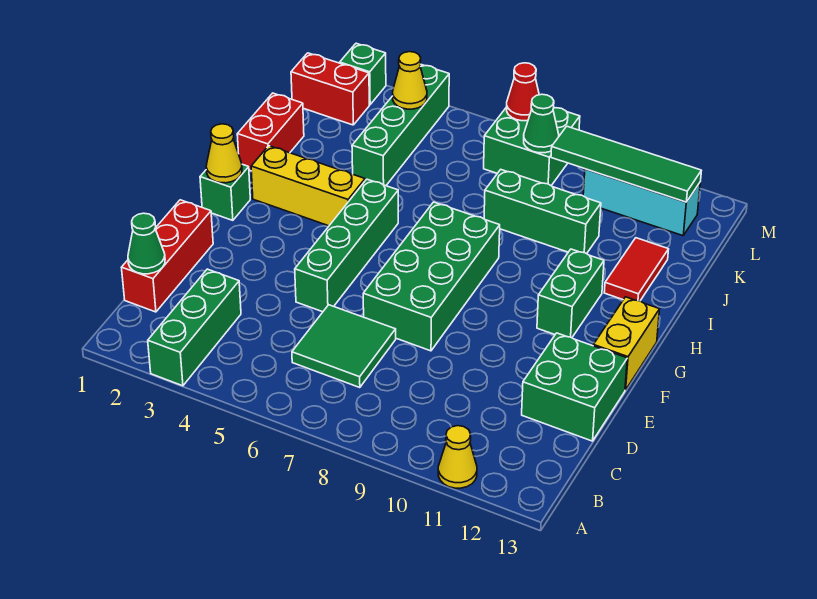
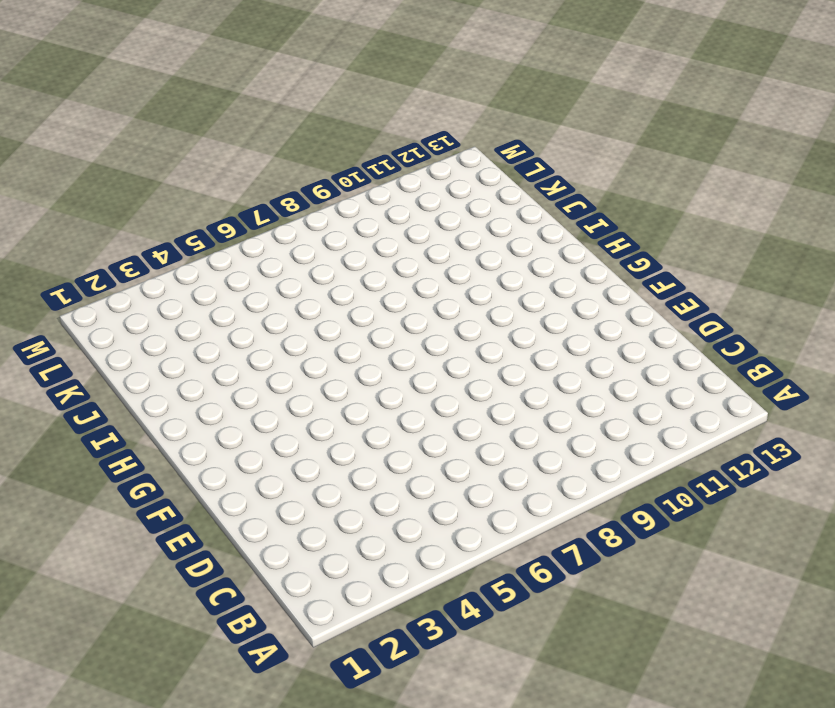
none -> green brick A3:C3 level 1
none -> yellow cone A11 level 1
none -> red brick C1:E1 level 1

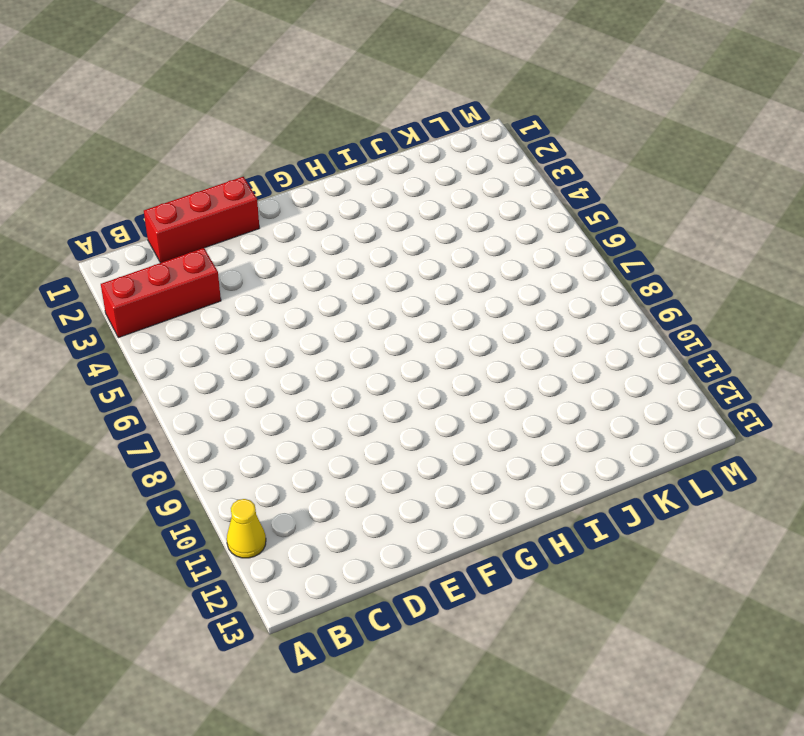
red brick A3:C3 level 1 -> green brick A3:C3 level 1
none -> green tile C6:D7 level 1
none -> green brick D12:E13 level 1
none -> green brick E5:H5 level 1

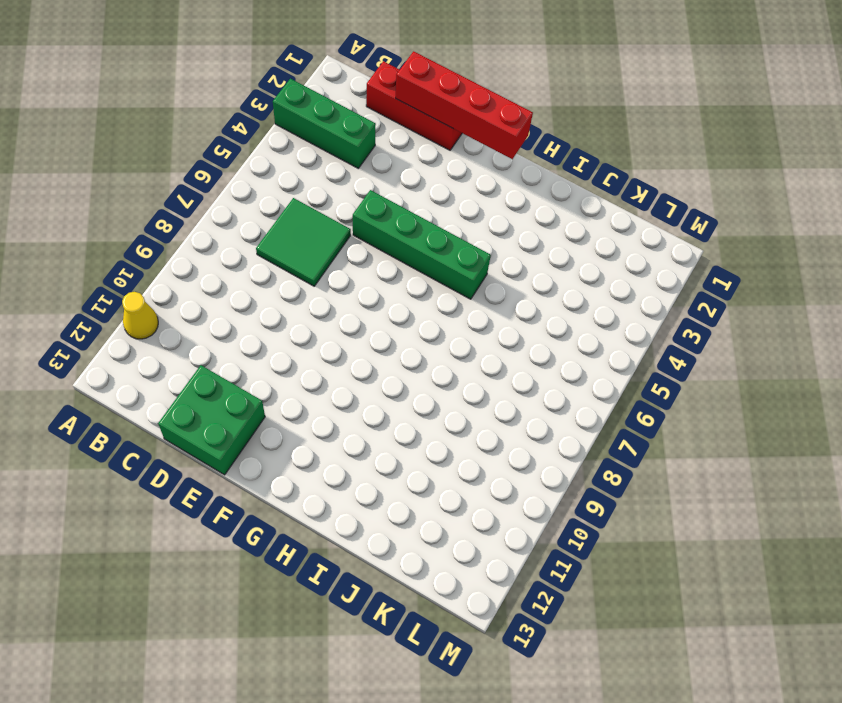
red brick D1:G1 level 2 -> yellow cone G1 level 2
none -> green brick E7:H8 level 1
none -> yellow brick F13:G13 level 1
none -> green brick G1 level 1

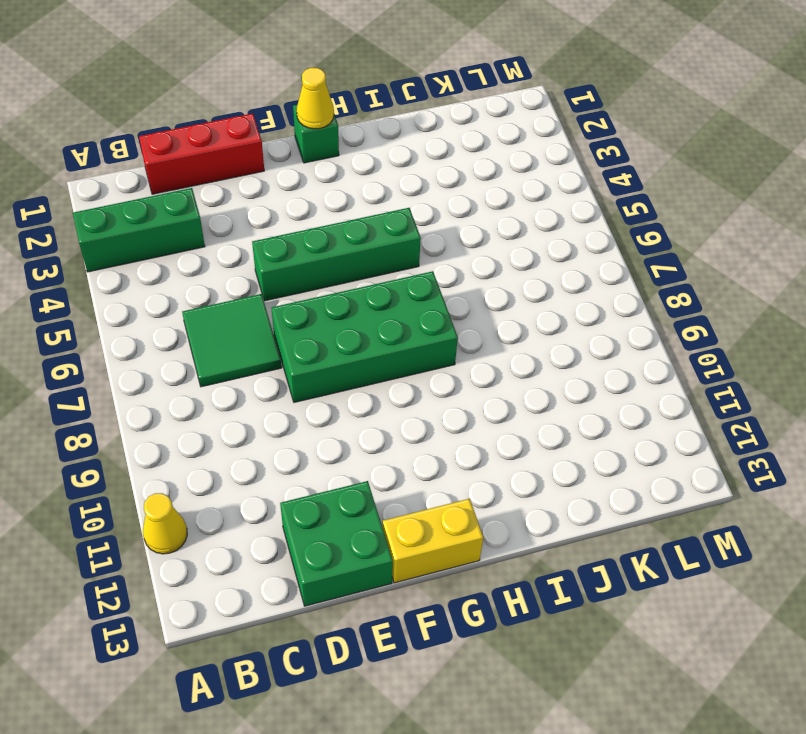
none -> green brick G11:H11 level 1
none -> yellow brick H2:H4 level 1
none -> red brick I1:J1 level 1

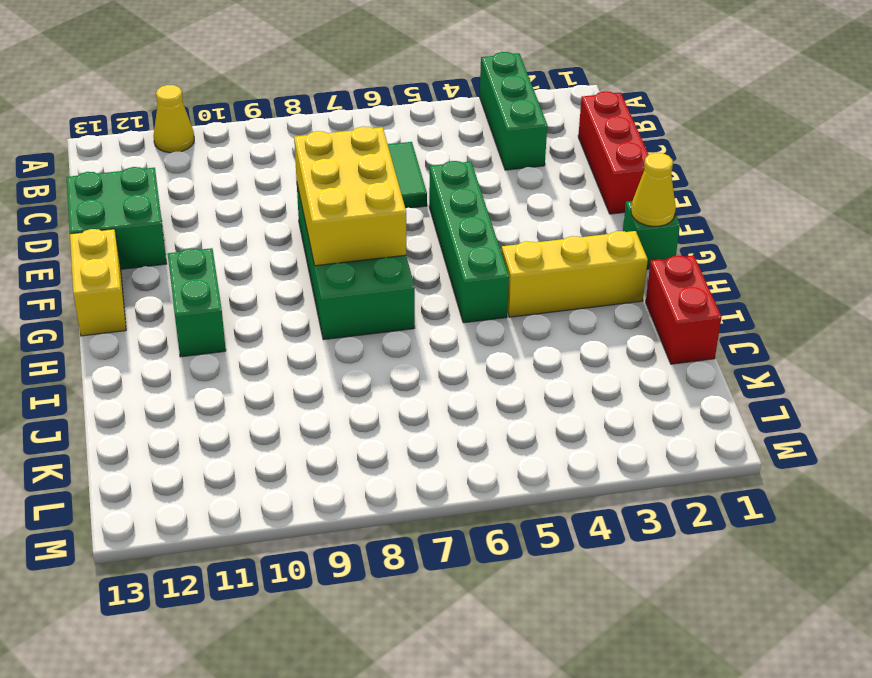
yellow brick E7:G8 level 2 -> none
none -> red tile I12:J12 level 1
none -> green brick J4:M4 level 1
none -> green brick J8:J10 level 1

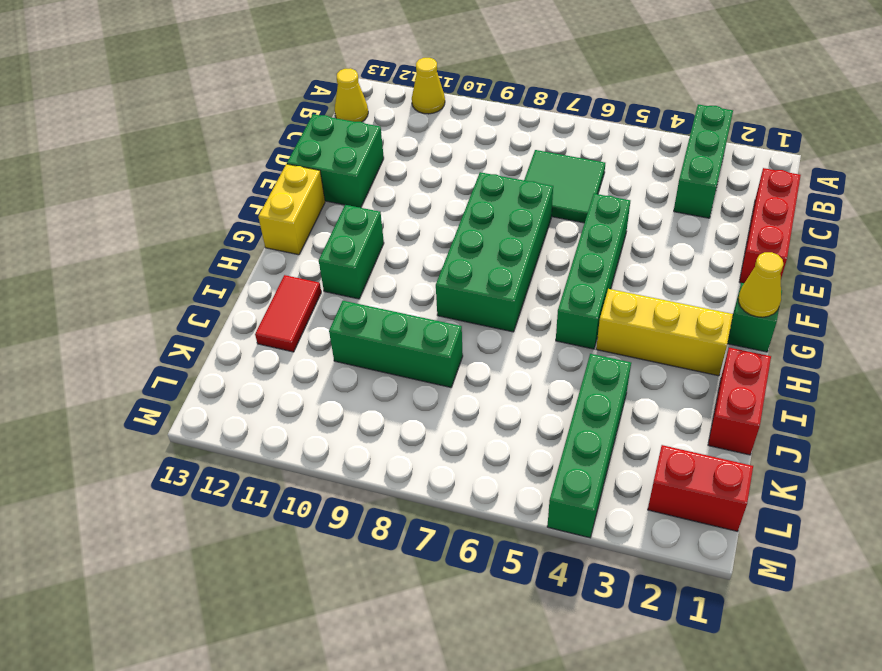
yellow cone B13 level 1 -> yellow cone L4 level 2
none -> green brick L7:M8 level 1
none -> cyan brick L10:L12 level 1
none -> green brick M2 level 1

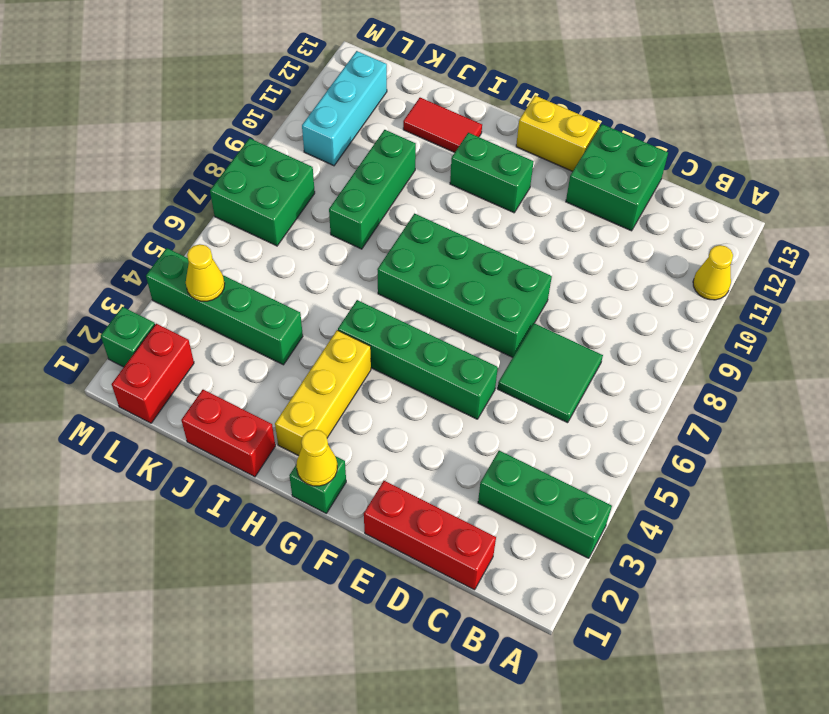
none -> green cone C1 level 2
none -> green cone L8 level 2
none -> green tile L9:L12 level 2

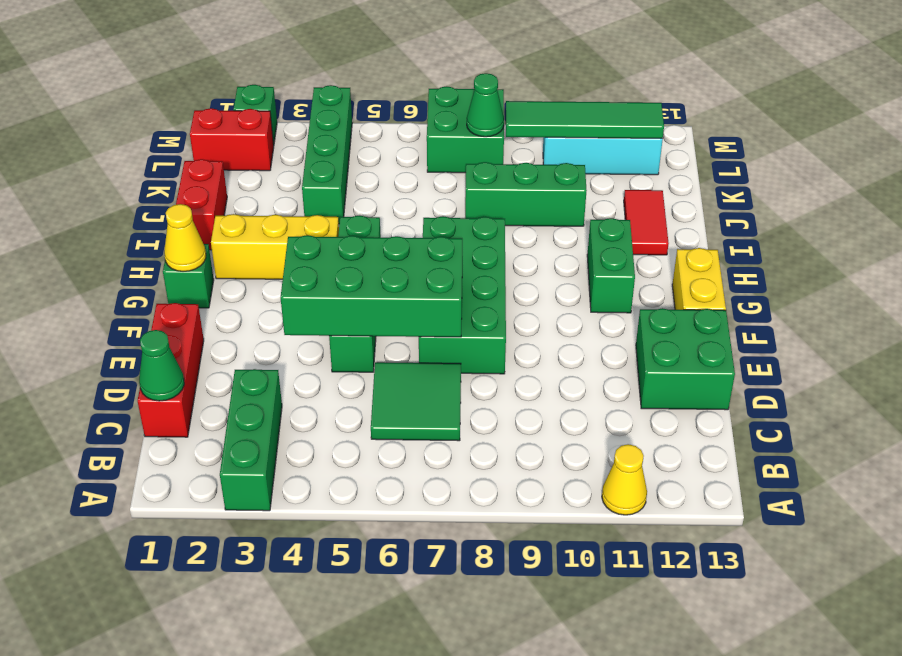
green brick E4:F7 level 2 -> none
none -> yellow cone L4 level 2
none -> red cone M7 level 2

